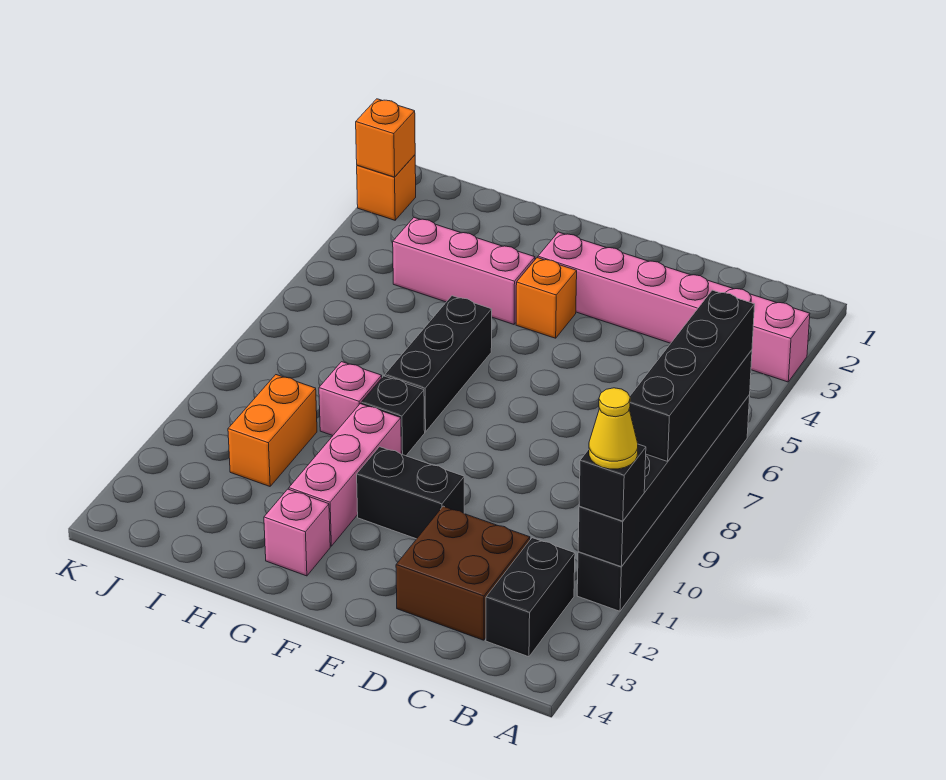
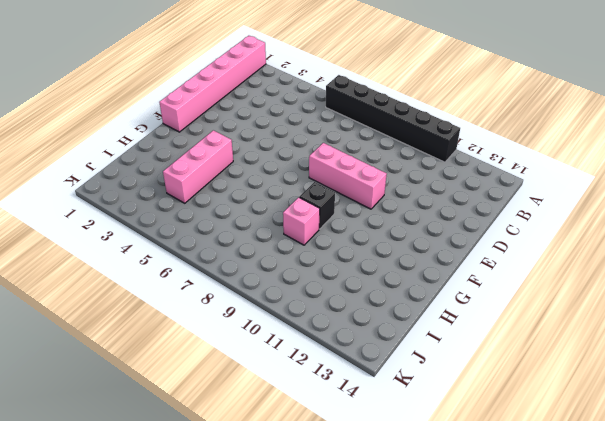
pink brick A1:F1 level 1 -> pink brick A3:F3 level 1
pink brick E8:E10 level 1 -> pink brick G10:G12 level 1
none -> black brick B12:B13 level 1
none -> brown brick C12:D13 level 1
none -> black brick E11:F11 level 1

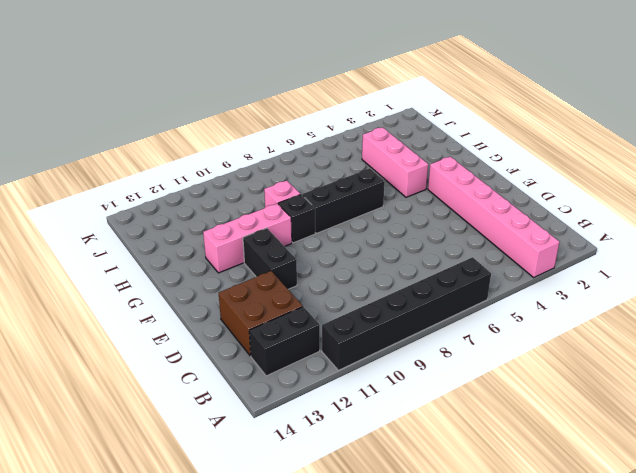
none -> orange brick F4 level 1
none -> pink brick G13 level 1
none -> orange brick I10:I11 level 1

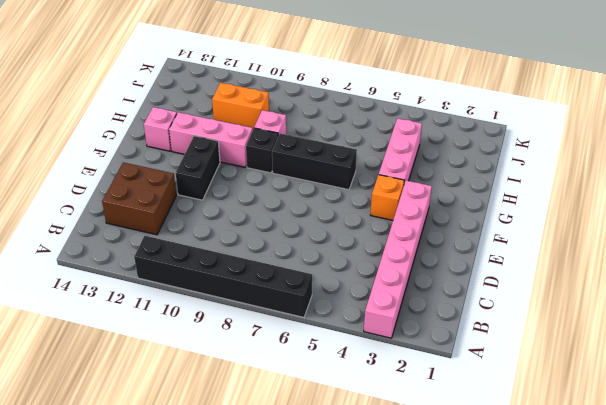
none -> black brick B12:B13 level 1
none -> orange brick K2 level 1
none -> black brick A6:A11 level 2

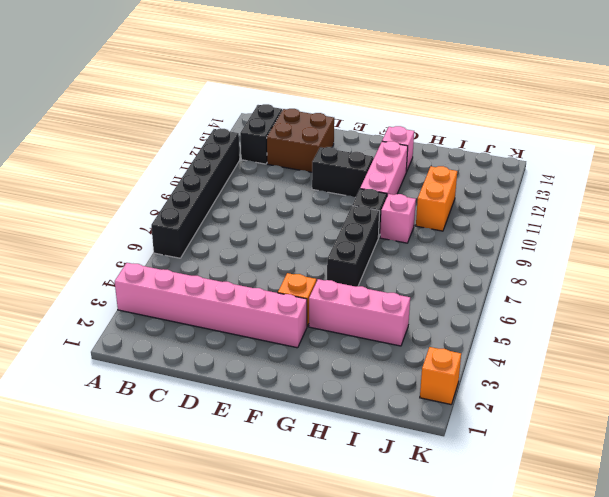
none -> black brick A6:A11 level 2
none -> orange brick K2 level 2
none -> black brick A6:A9 level 3

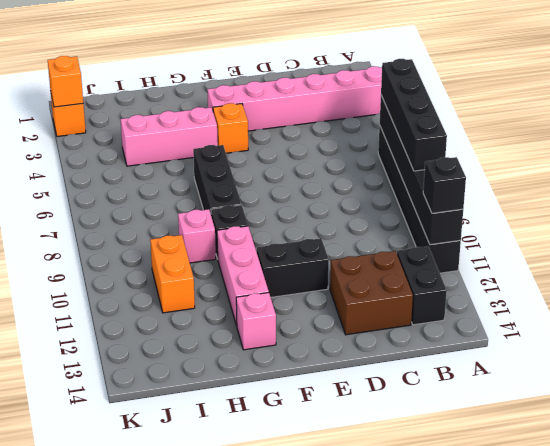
none -> yellow cone A11 level 4

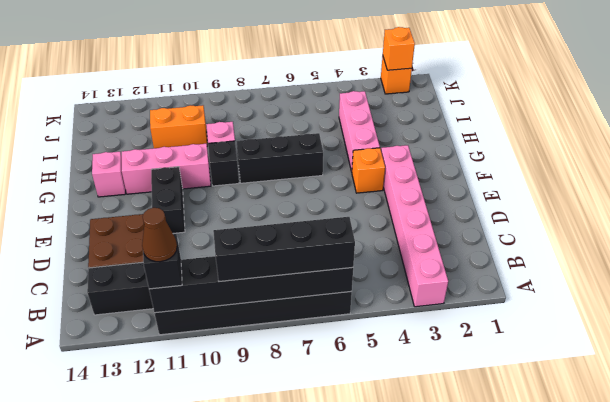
brown cone A11 level 4 -> yellow cone A11 level 4

